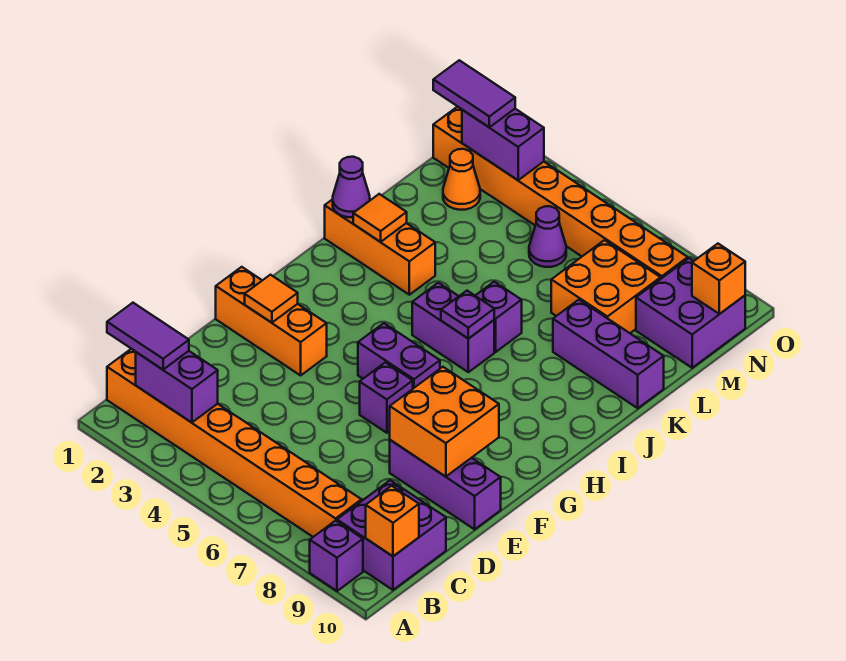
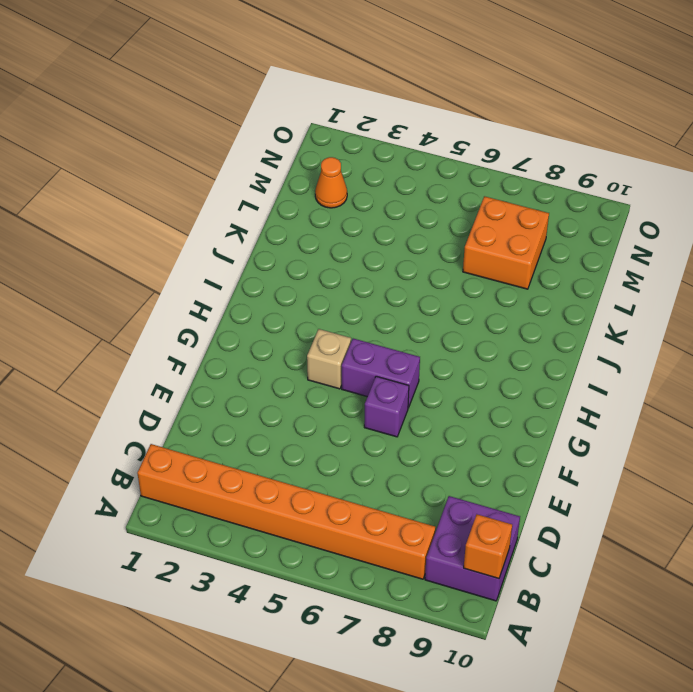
tan brick G4 level 1 -> none
none -> purple brick A9 level 1
none -> purple brick E8:E10 level 1
none -> orange brick F1:F3 level 1

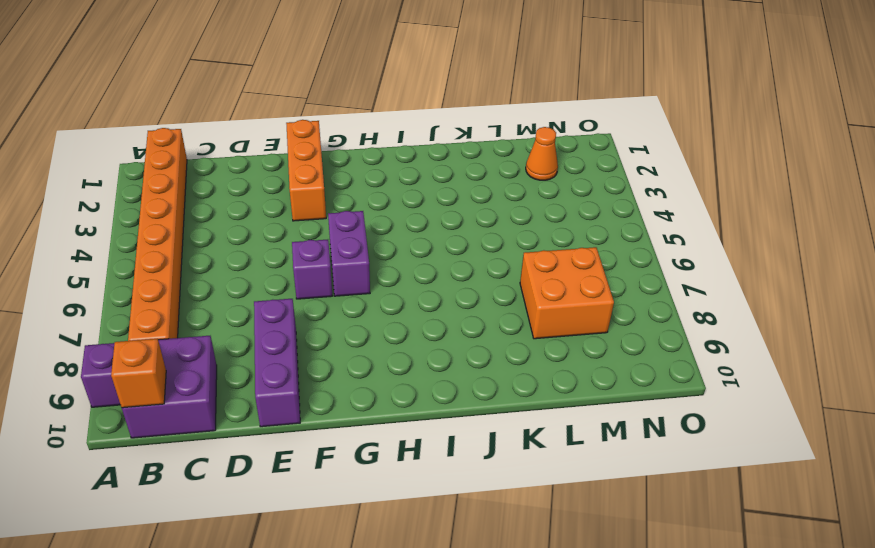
none -> purple brick I5:I6 level 1
none -> orange brick J1:J3 level 1
none -> purple brick J6 level 1

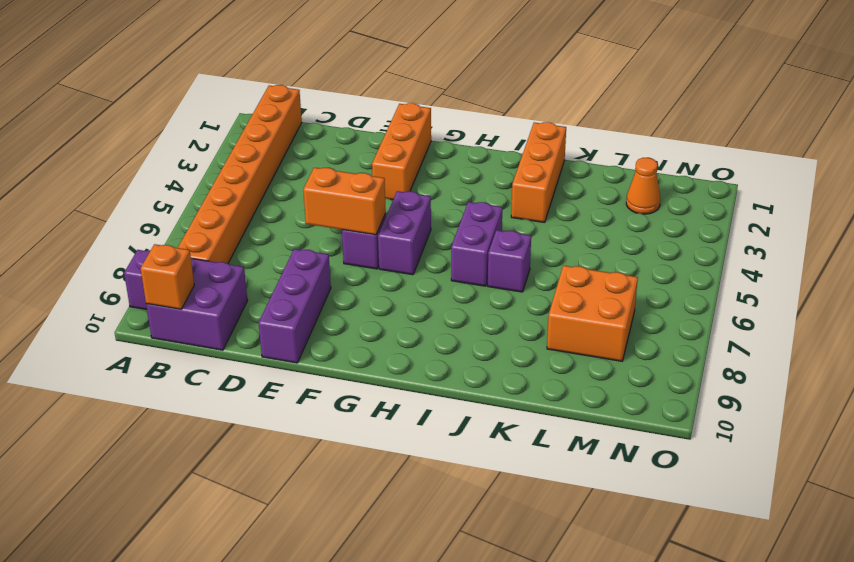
orange brick E6:F6 level 2 -> none
none -> purple brick K8:K10 level 1
none -> purple cone M5 level 1
none -> purple brick M9:N10 level 1

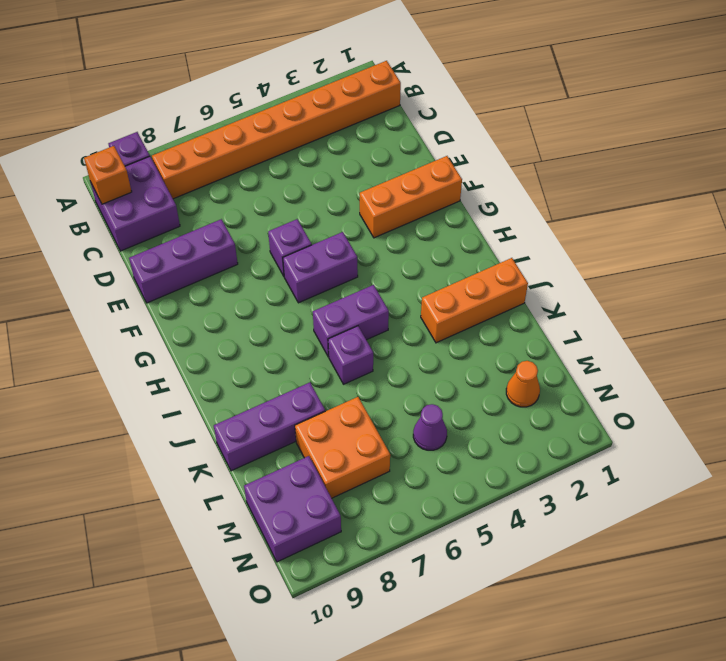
none -> orange brick N1:N8 level 1
none -> purple brick B2:B3 level 2
none -> orange brick E8:F9 level 2

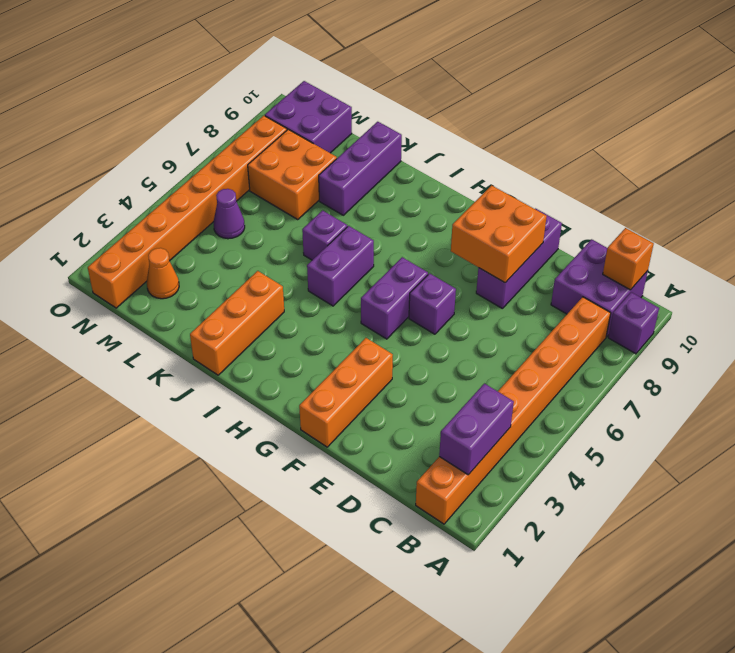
none -> orange tile F2 level 2
none -> purple plate I6 level 2
none -> purple cone J1 level 2

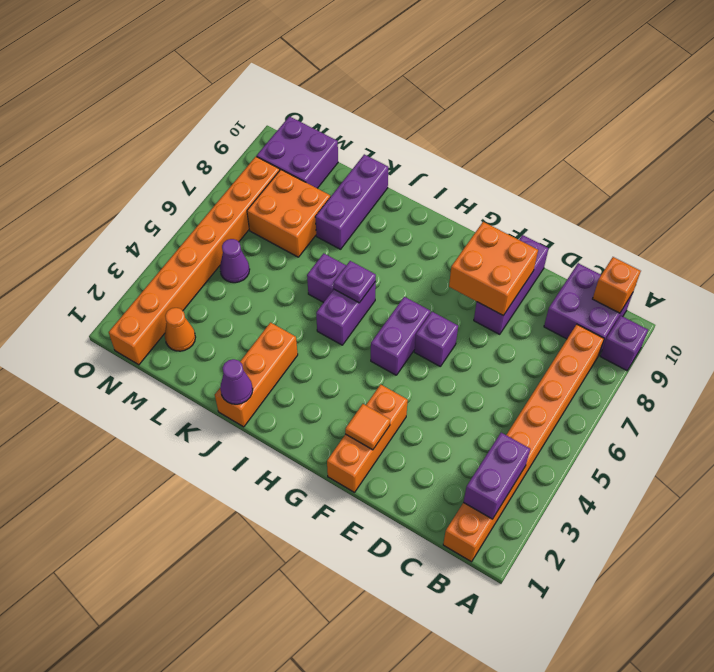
none -> orange tile J2 level 2
none -> purple brick N2:N3 level 2
none -> orange brick N10 level 2

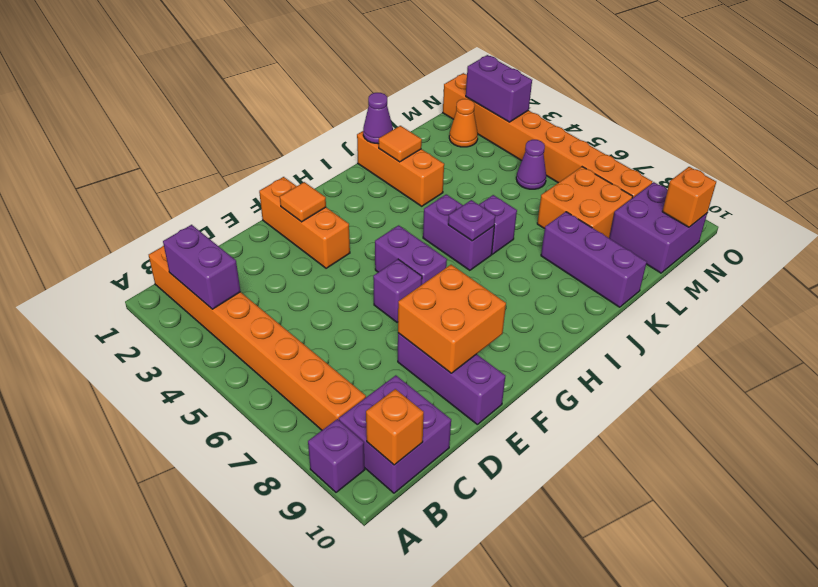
none -> purple tile B1:B2 level 3
none -> purple tile N1:N2 level 3

